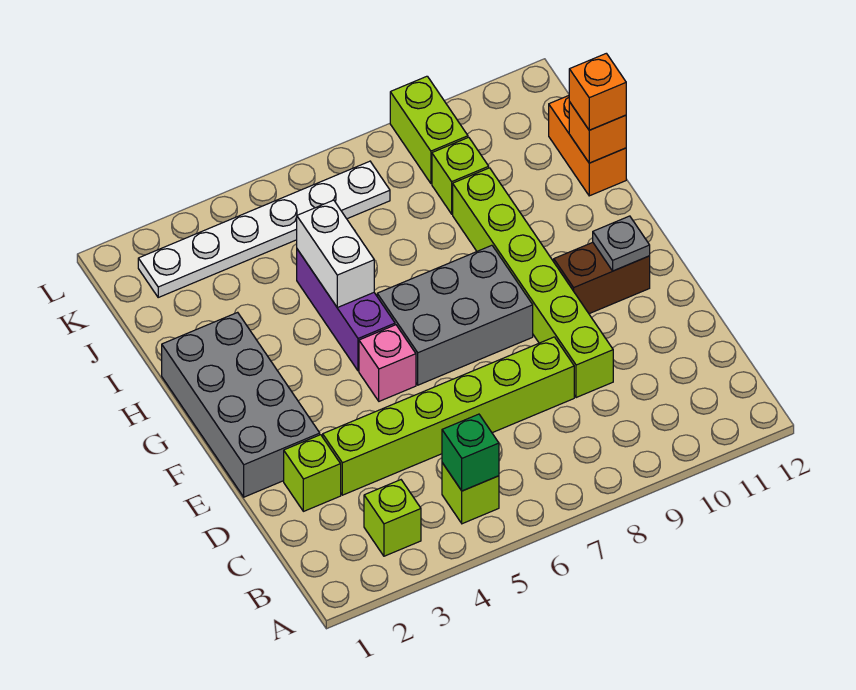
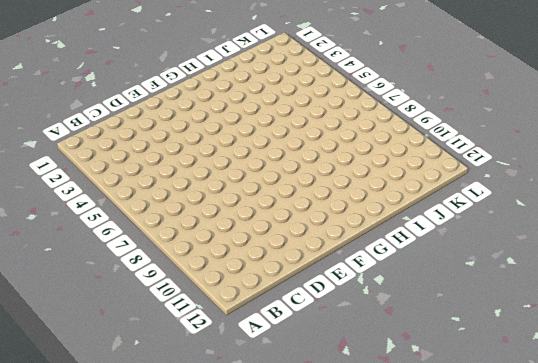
none -> lime brick B3 level 1
none -> lime brick B5 level 1
none -> lime brick D2 level 1

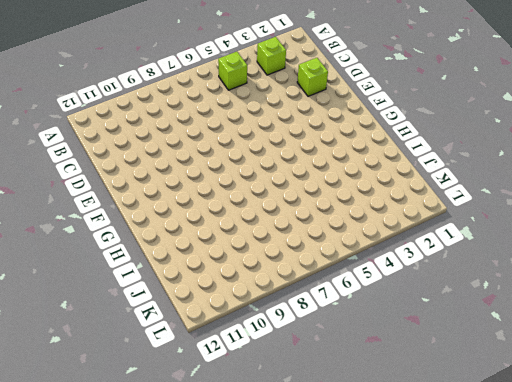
none -> lime brick D3:D8 level 1
none -> lime brick D9:I9 level 1
none -> grey brick E1:H2 level 1

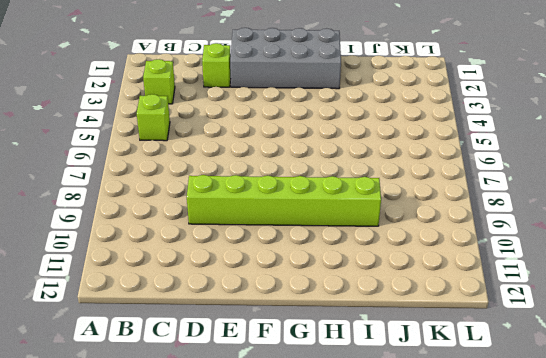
none -> lime brick D3:D8 level 1
none -> pink brick F5 level 1
none -> grey brick F6:G8 level 1

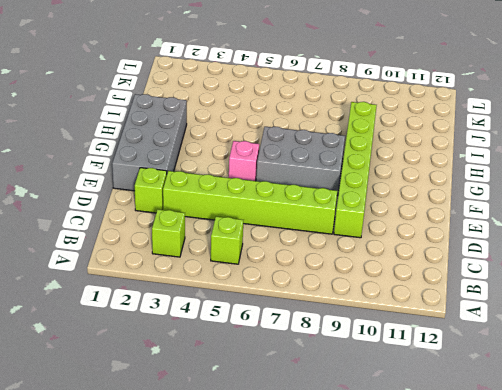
none -> brown brick F10:F11 level 1
none -> purple brick G5:I5 level 1
none -> orange brick I12:J12 level 1

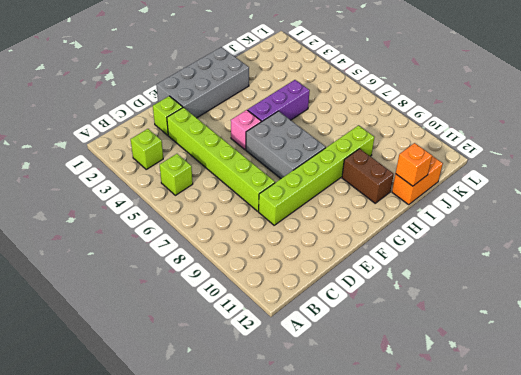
brown brick H10:H11 level 1 -> brown brick F10:F11 level 1
none -> lime brick J9 level 1
none -> white plate K2:K7 level 1
none -> lime brick K9:L9 level 1

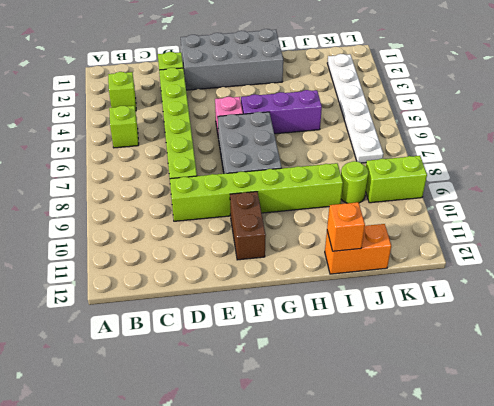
lime round brick J9 level 1 -> lime brick J9 level 1
none -> green brick B5 level 2
none -> grey plate F11 level 2
none -> white brick H5:I5 level 2

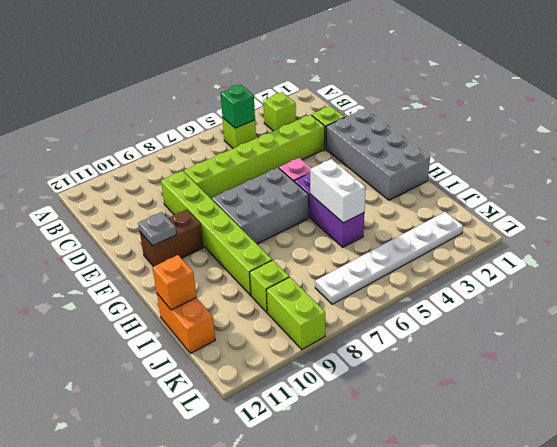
none -> orange brick I12 level 3

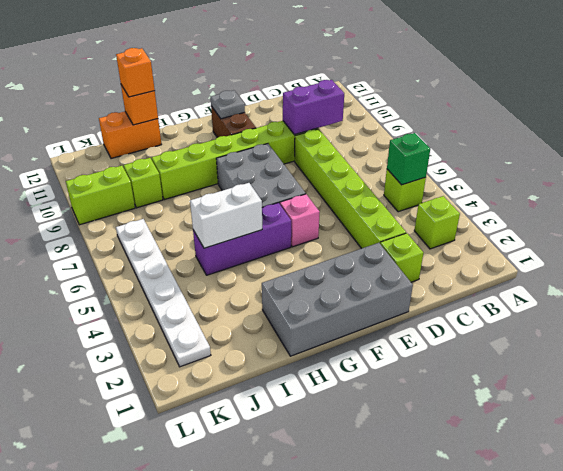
purple brick C9:D9 level 2 -> none

